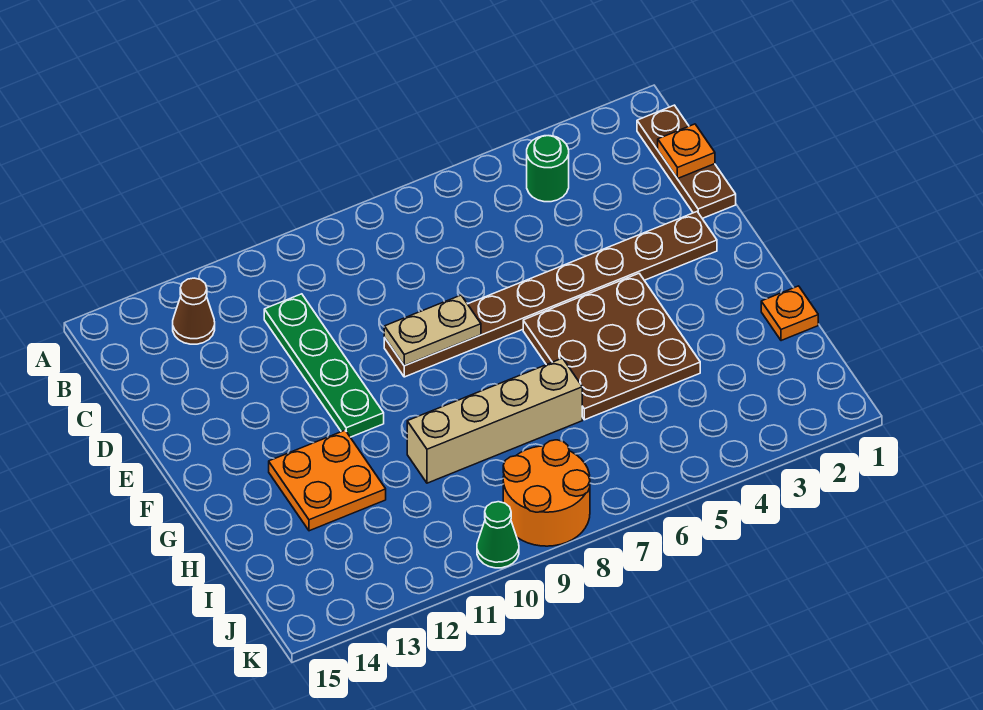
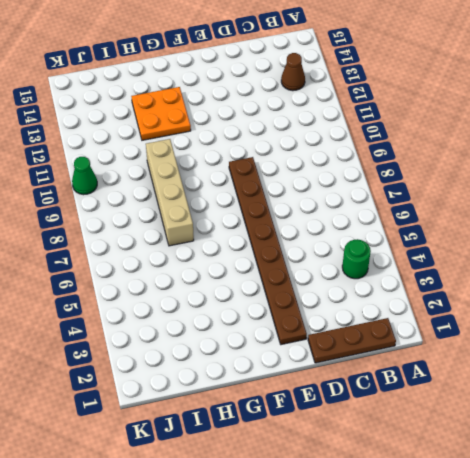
none -> green plate C11:F11 level 1
none -> brown plate F4:H6 level 1
none -> orange plate H1 level 1

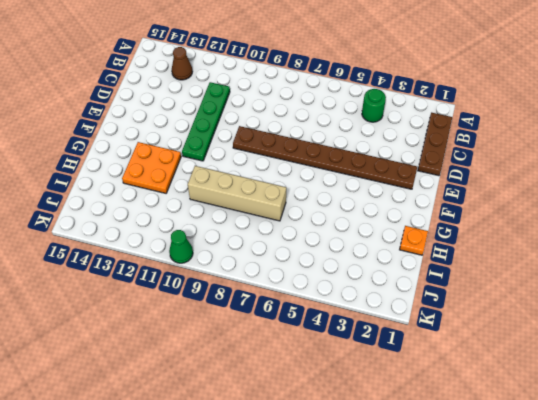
none -> brown plate F4:H6 level 1
none -> orange round brick J8:K9 level 1
none -> orange plate C1 level 2

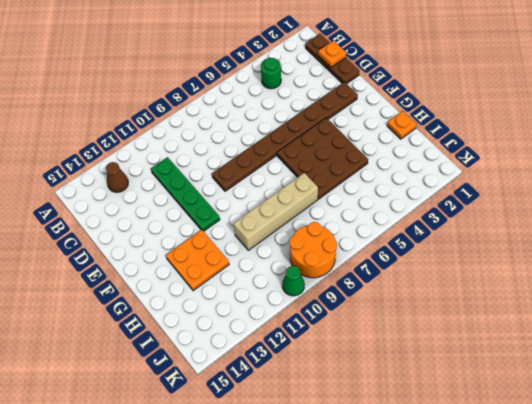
none -> tan plate E8:E9 level 2

